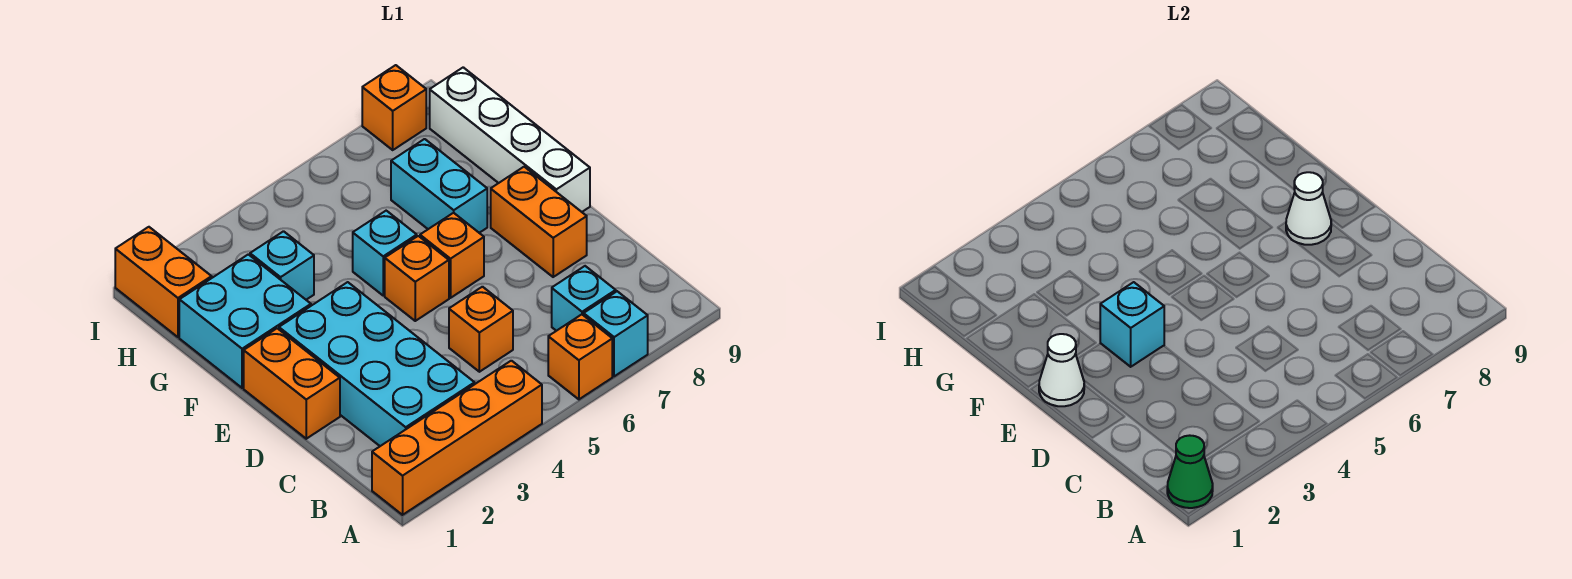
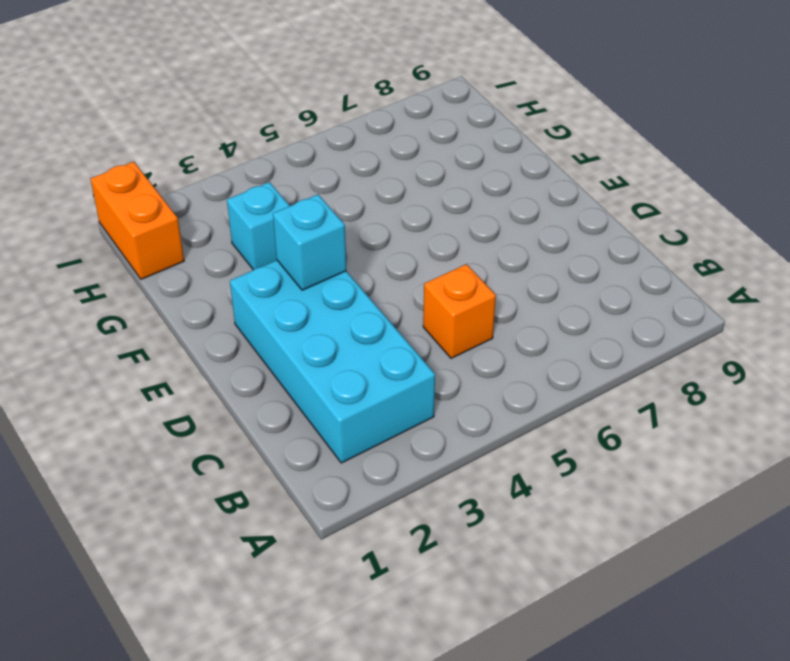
none -> orange brick A1:A4 level 1
none -> orange brick A6 level 1
none -> cyan brick A7 level 1

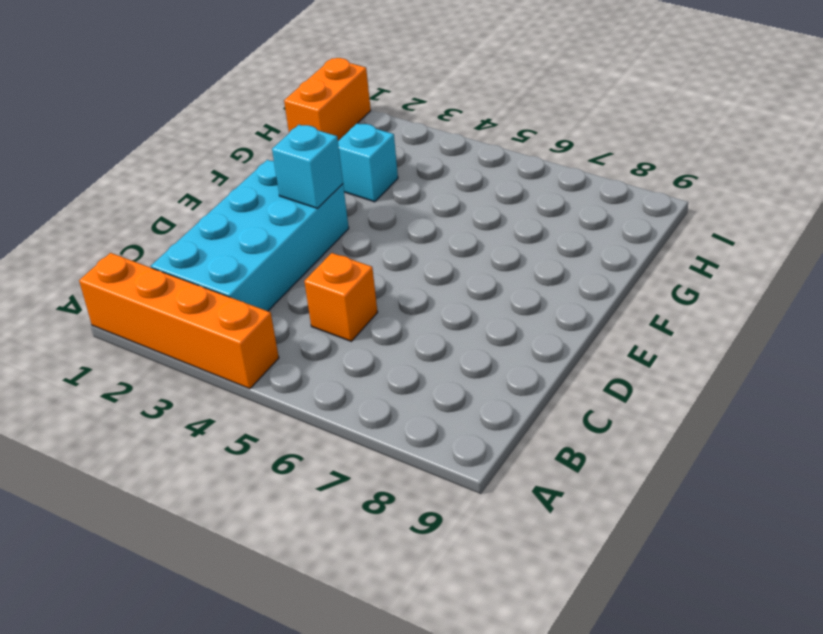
none -> orange brick A6 level 1
none -> cyan brick A7 level 1
none -> cyan brick B7 level 1

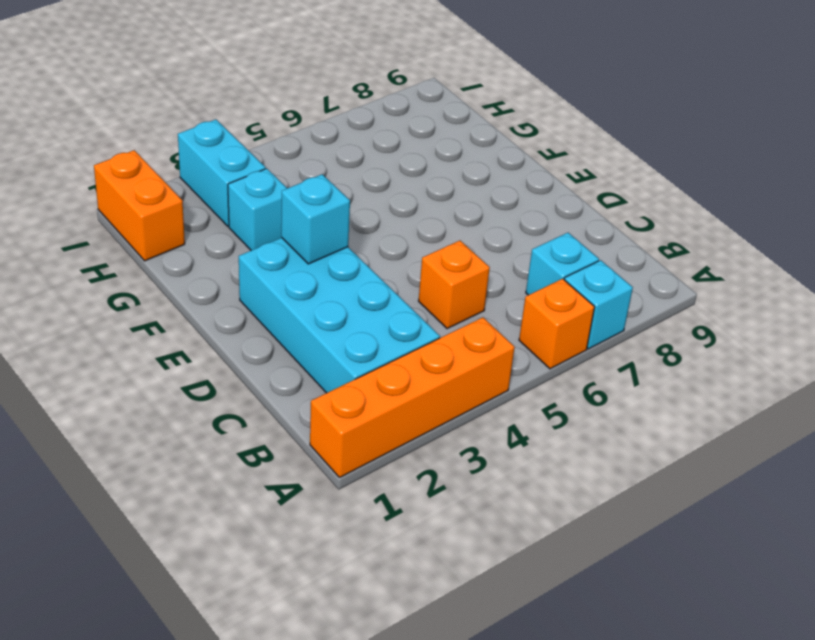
cyan brick H3:I3 level 1 -> cyan brick F7:G7 level 1
none -> orange brick D1:E1 level 1
none -> orange brick D8:E8 level 1
none -> orange brick E5 level 1

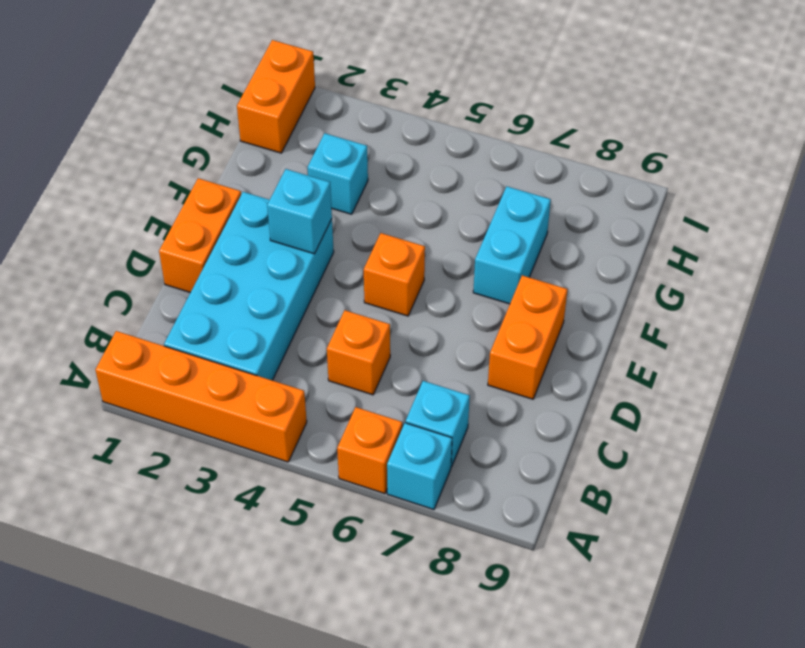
none -> orange brick E6 level 1
none -> white brick E9:H9 level 1
none -> cyan brick F1:G2 level 1

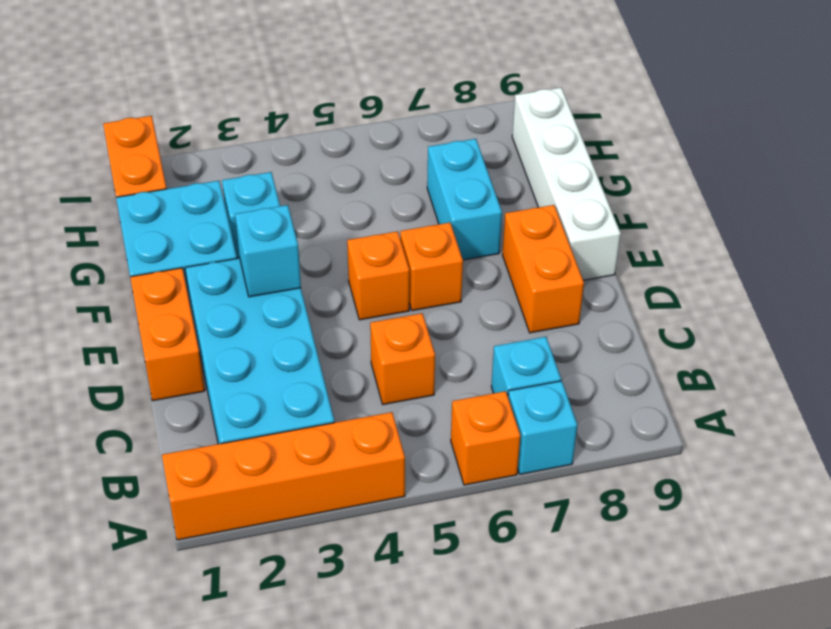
none -> cyan brick F5 level 1
none -> orange brick I8 level 1
none -> green cone A1 level 2

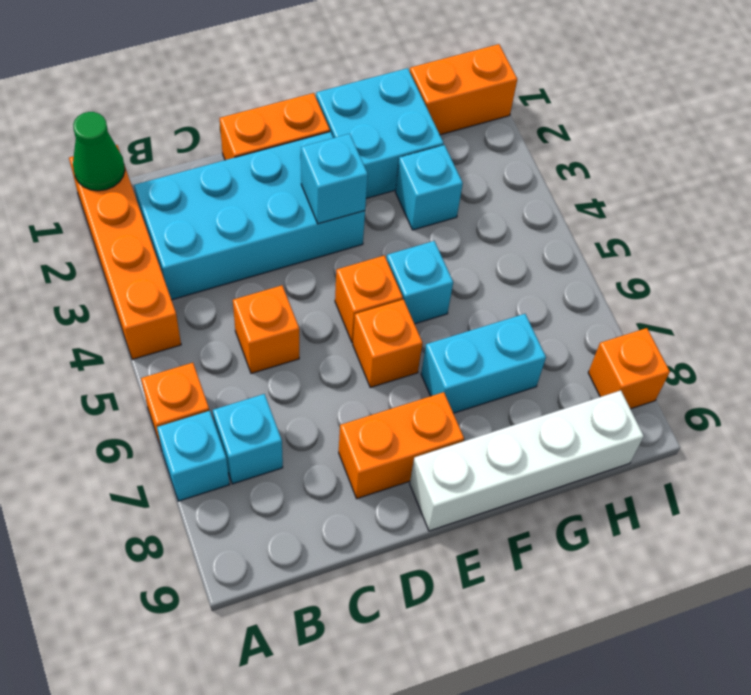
none -> white cone E1 level 2
none -> white cone E8 level 2

